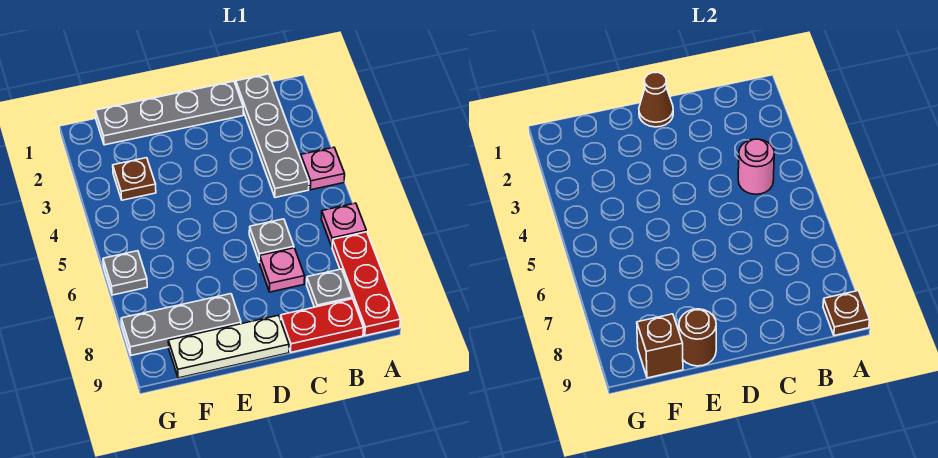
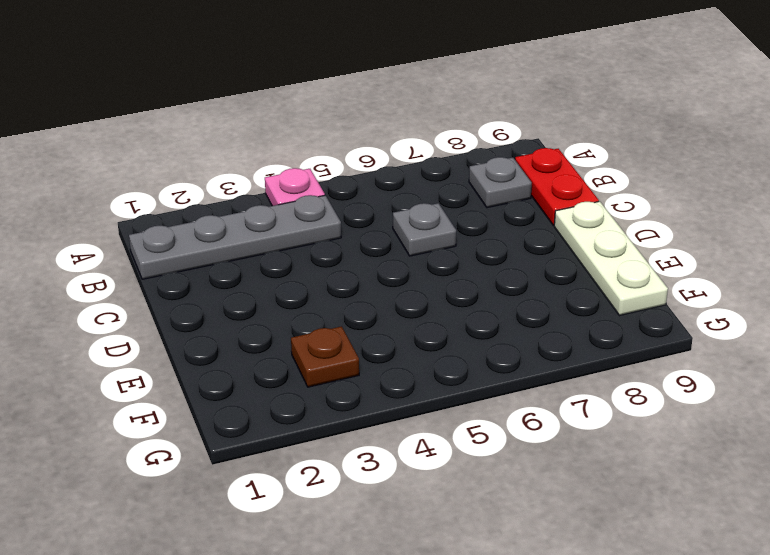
none -> pink plate A6 level 1
none -> red plate A7:A9 level 1
none -> grey plate C1:F1 level 1

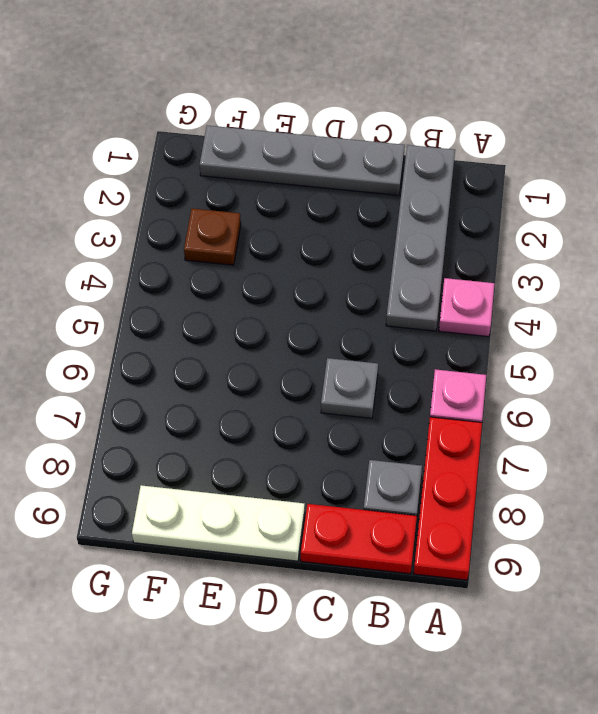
none -> pink plate C7 level 1
none -> grey plate E8:G8 level 1
none -> grey plate G6 level 1

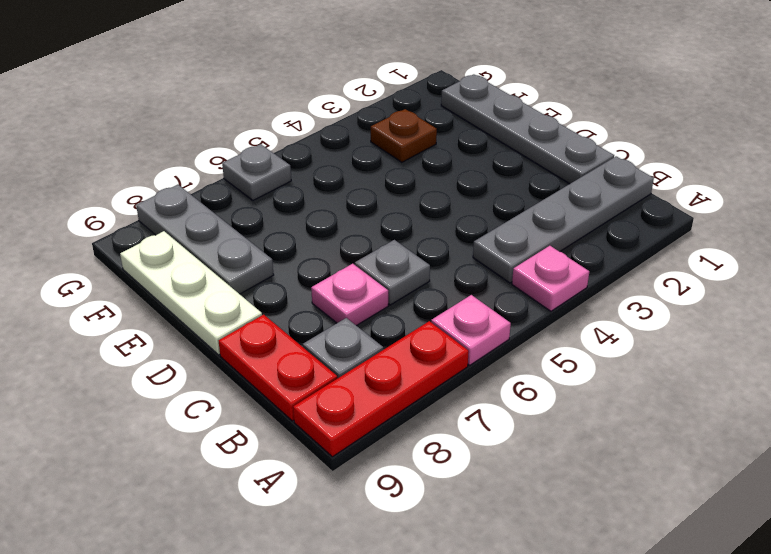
none -> brown plate A9 level 2
none -> pink round brick B4 level 2
none -> brown cone D1 level 2

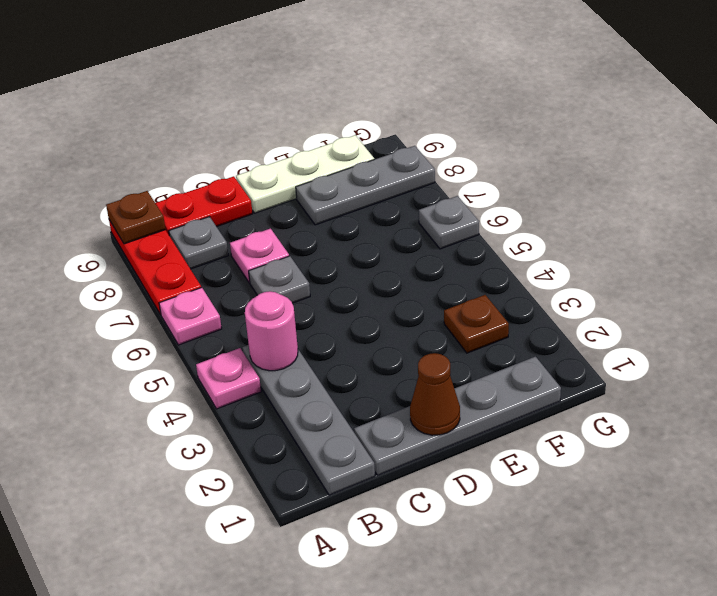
none -> brown round brick E9 level 2
none -> brown brick F9 level 2

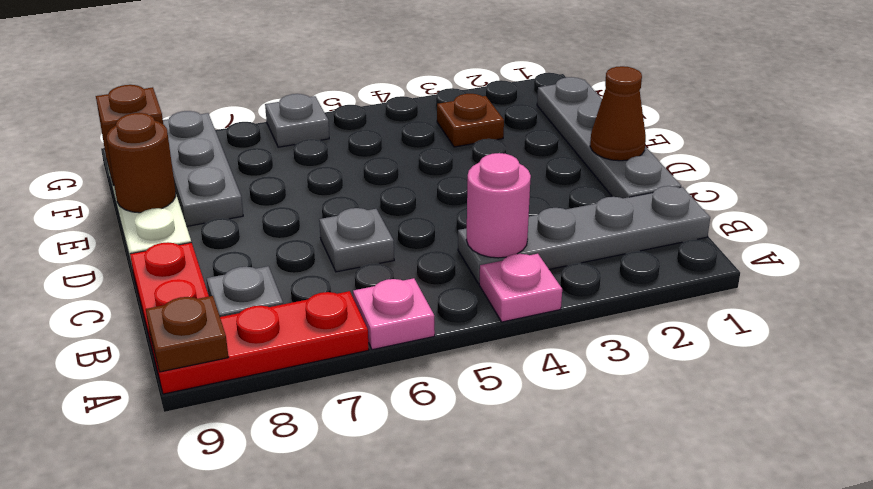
none -> pink plate C7 level 1

